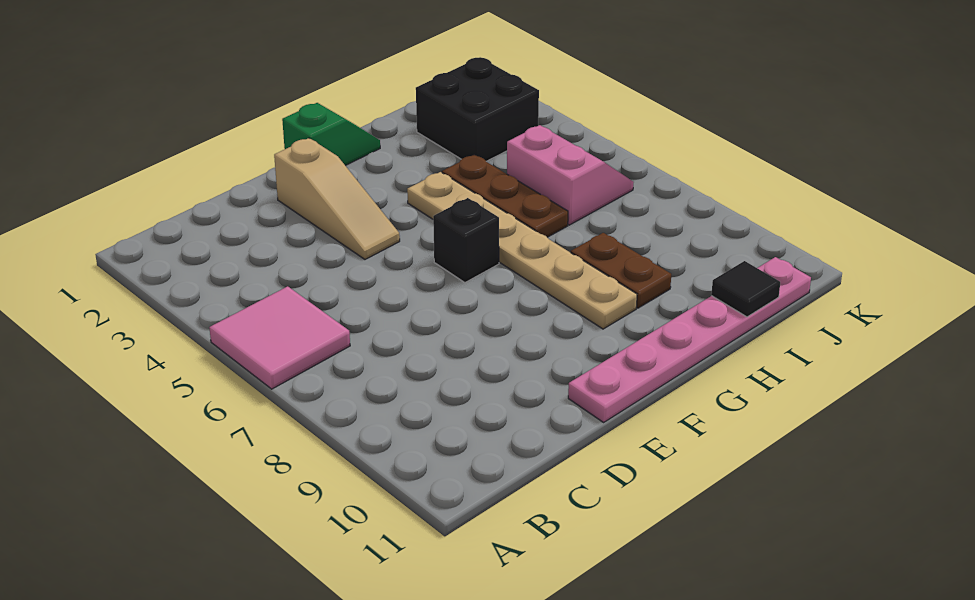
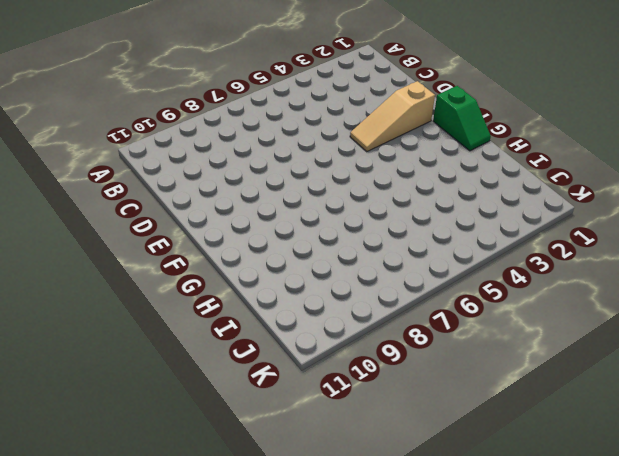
none -> pink tile A5:B6 level 1
none -> pink plate E11:J11 level 1

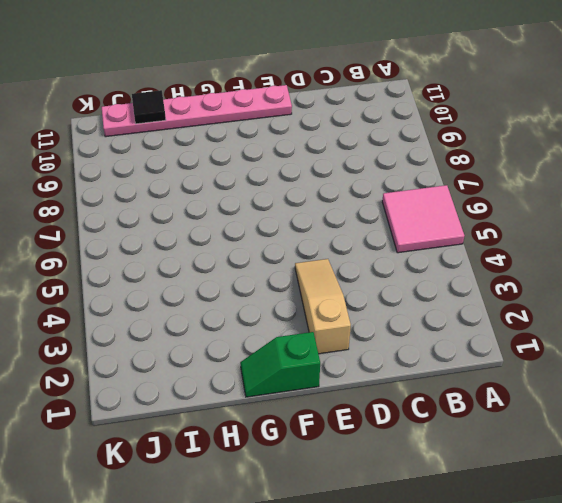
none -> black brick F6 level 1
none -> tan plate G4:G9 level 1

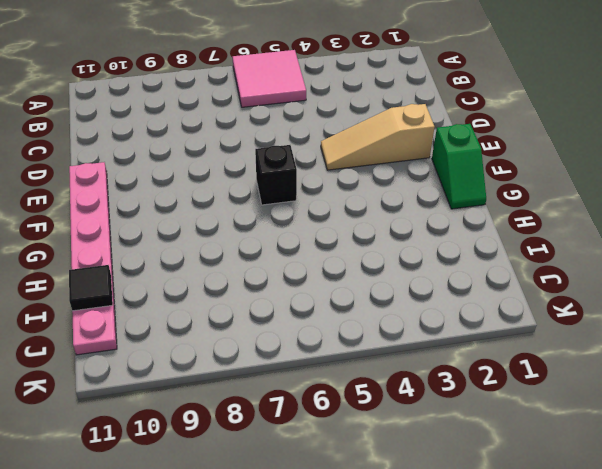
none -> tan plate G4:G9 level 1
none -> brown plate H4:H6 level 1

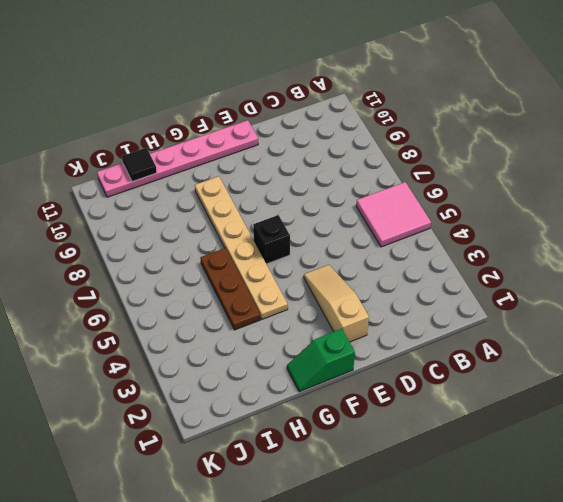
none -> brown plate H8:H9 level 1
none -> black brick I2:J3 level 1

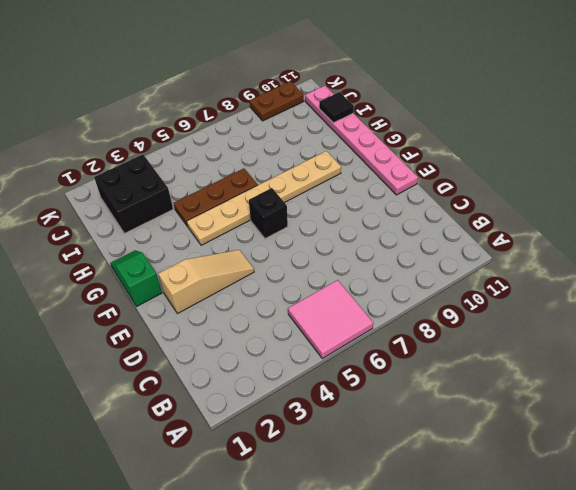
brown plate K9:K10 level 1 -> brown plate H8:H9 level 1
none -> pink slope I5:J6 level 1 top I

